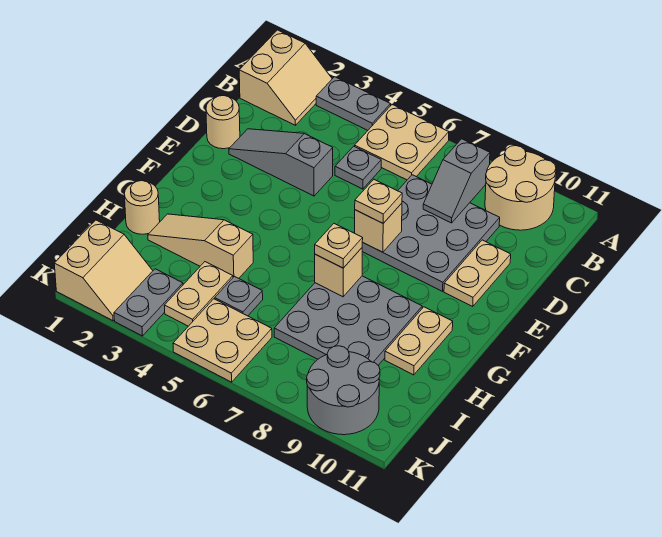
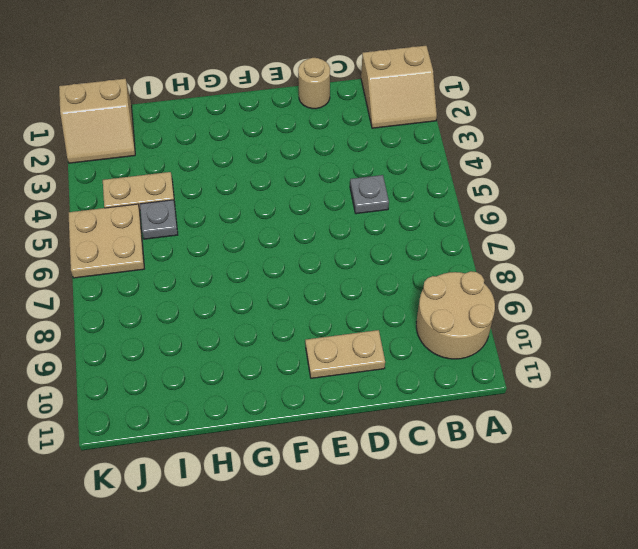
none -> grey plate A3:A4 level 1
none -> tan plate A5:B6 level 1
none -> grey plate C7:E9 level 1

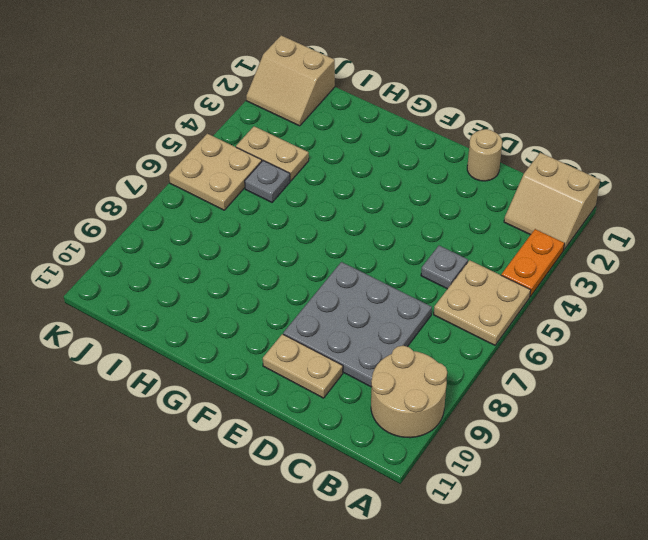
orange plate A3:A4 level 1 -> grey plate A3:A4 level 1
none -> grey slope D2:D4 level 1 top 4
none -> grey plate G7:I9 level 1
none -> tan plate G10:H10 level 1

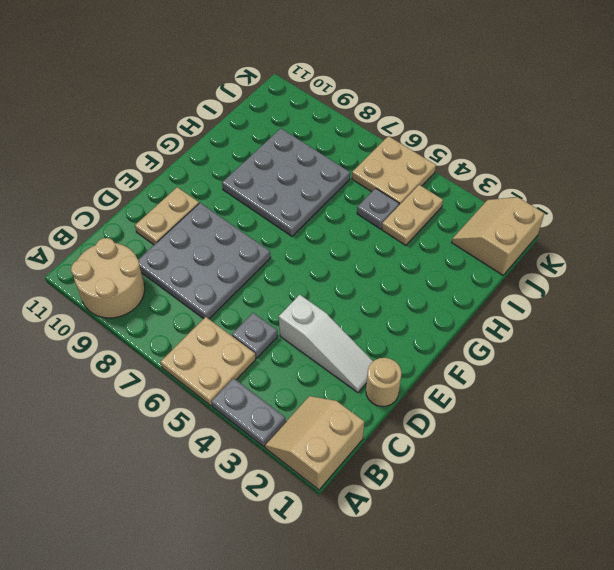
white slope D2:D4 level 1 top 4 -> grey slope D2:D4 level 1 top 4
none -> tan plate G10:H10 level 1
none -> tan round brick H1 level 1
none -> tan slope H2:H4 level 1 top 4

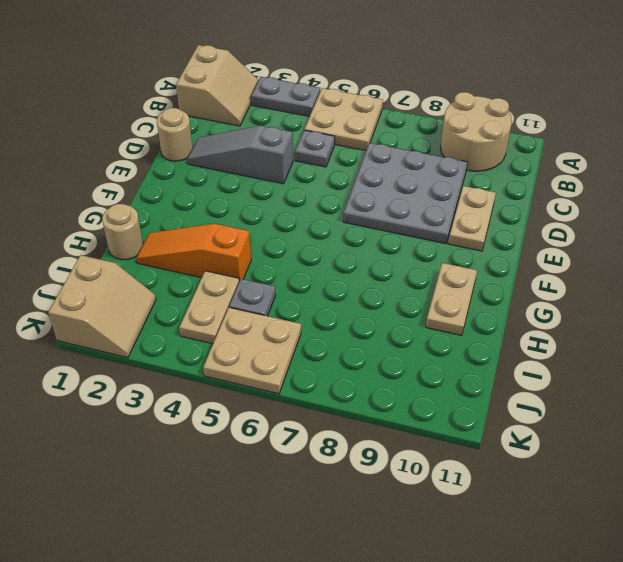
orange slope H2:H4 level 1 top 4 -> tan slope H2:H4 level 1 top 4
none -> grey plate G7:I9 level 1
none -> grey plate J3:K3 level 1
none -> grey round brick J9:K10 level 1

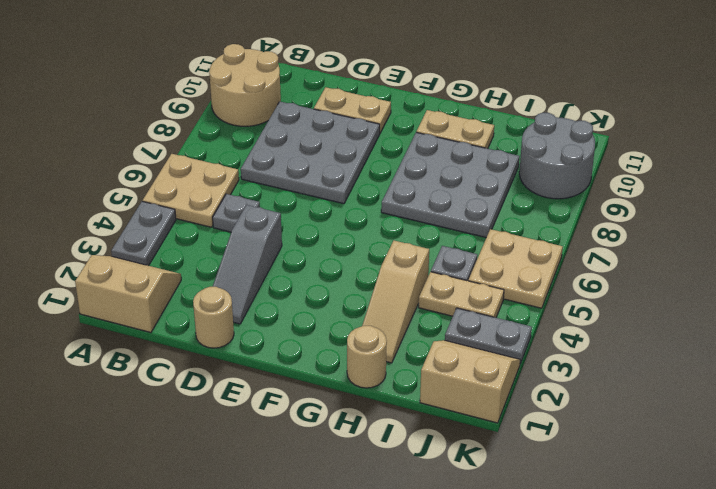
none -> grey slope B8:C8 level 2 top B
none -> tan brick E7 level 2
none -> tan brick G7 level 2

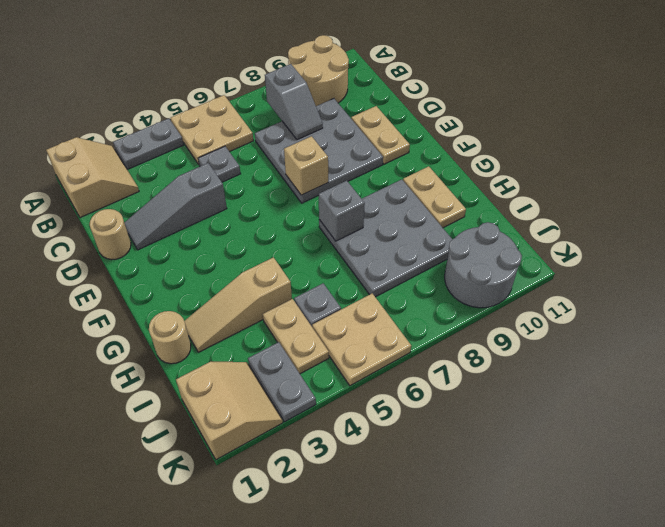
grey brick G7 level 2 -> tan brick G7 level 2
none -> tan plate E7 level 3
none -> tan plate G7 level 3

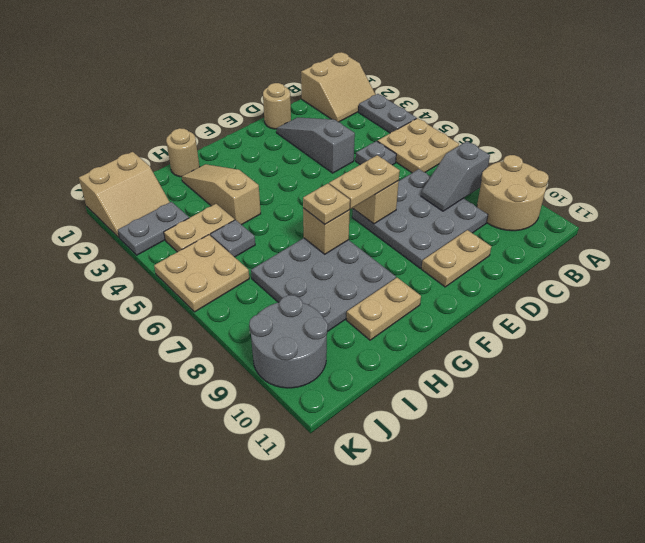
tan plate E7:F7 level 3 -> tan plate E7 level 3

